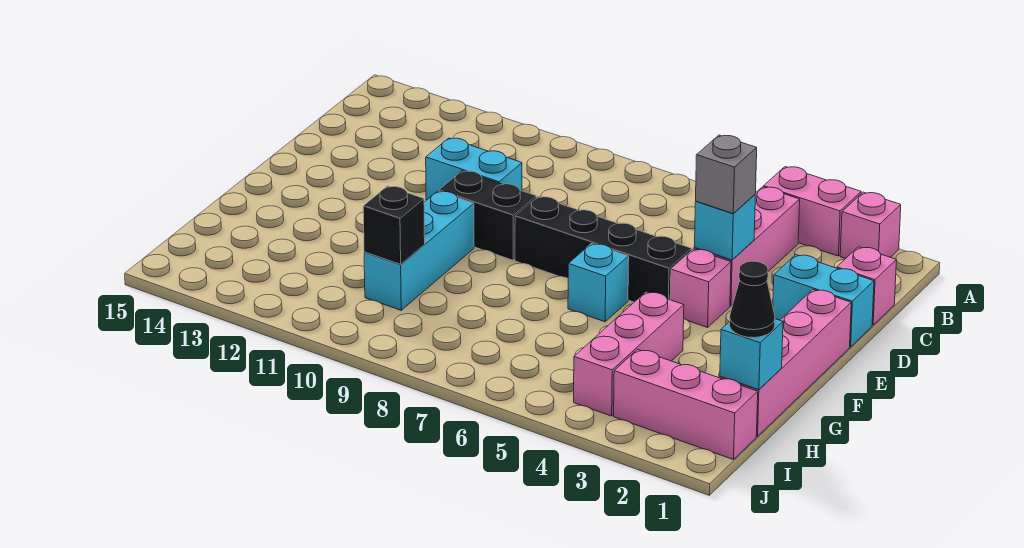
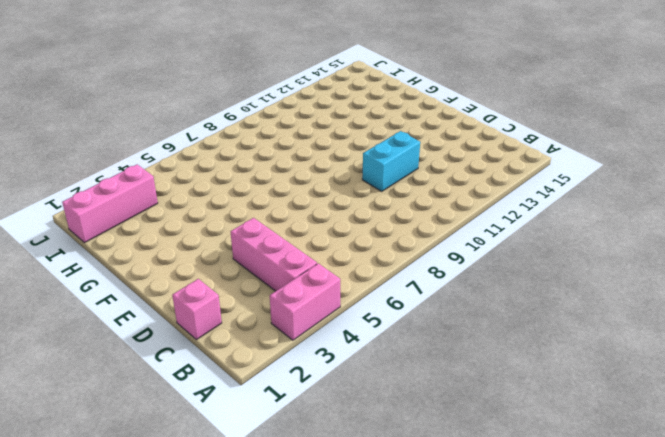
none -> pink brick A2 level 1
none -> cyan brick D1:D2 level 1
none -> pink brick E1:H1 level 1

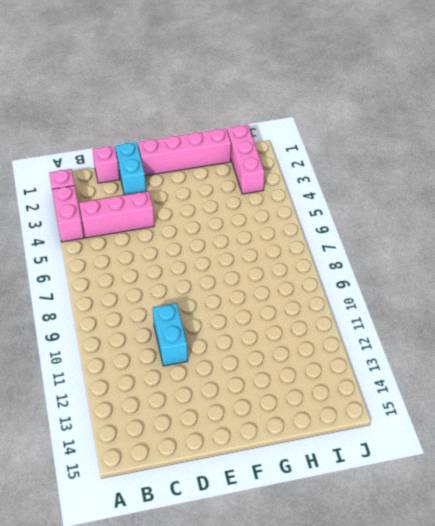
none -> pink brick E4 level 1
none -> black brick E5:E8 level 1
none -> black brick E9:E10 level 1

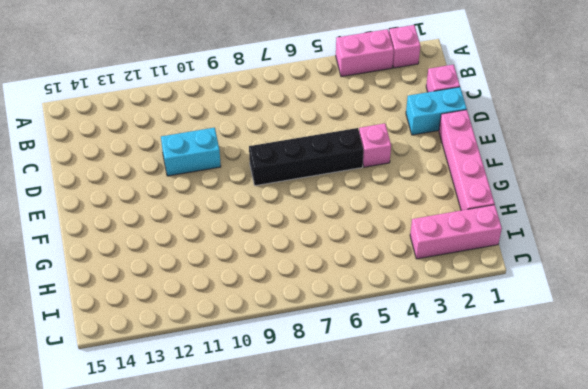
none -> pink brick B4:D4 level 1
none -> black brick E9:E10 level 1
none -> cyan brick F6 level 1

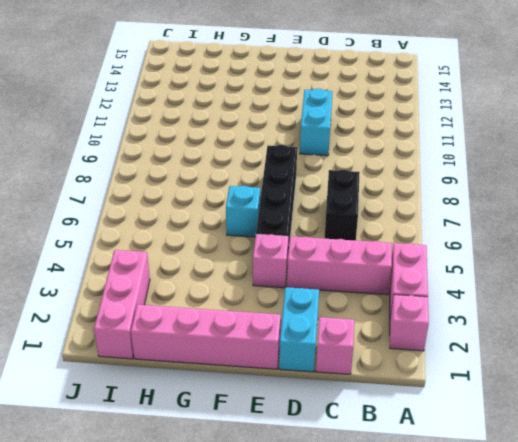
black brick C6:C7 level 1 -> black brick E9:E10 level 1
none -> cyan brick F10:H10 level 1
none -> pink brick G4:I4 level 1
none -> cyan brick D4 level 2

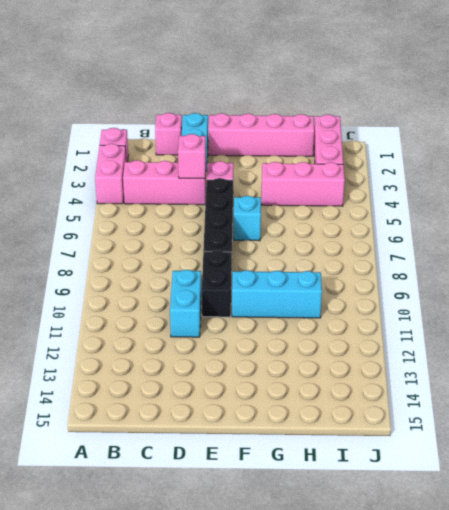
pink brick D4 level 2 -> cyan brick D4 level 2
none -> cyan brick H1 level 2
none -> black brick H10 level 2
none -> grey brick D4 level 3

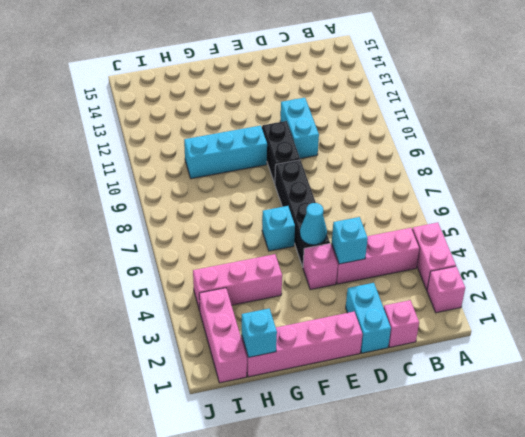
cyan cone E5 level 2 -> none
none -> black brick H10 level 2
none -> grey brick D4 level 3
none -> black cone H1 level 3

